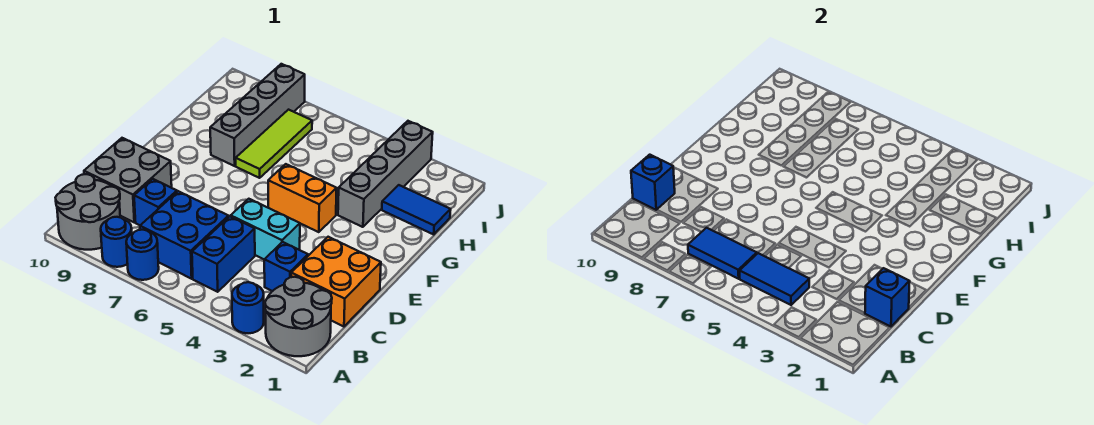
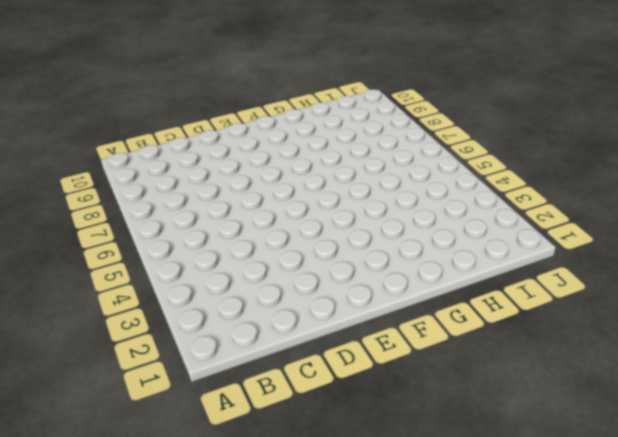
none -> grey round brick A1:B2 level 1
none -> blue round brick A3 level 1
none -> blue round brick A7 level 1

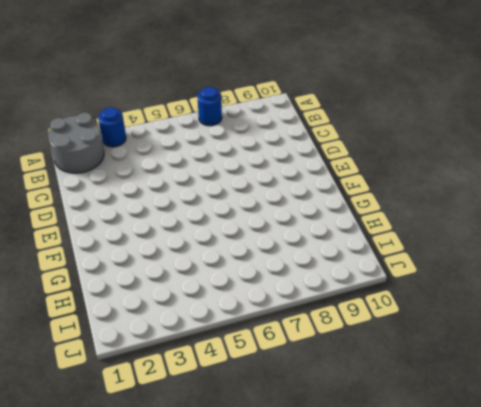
none -> blue round brick A8 level 1
none -> grey round brick A9:B10 level 1
none -> blue brick B5:C5 level 1

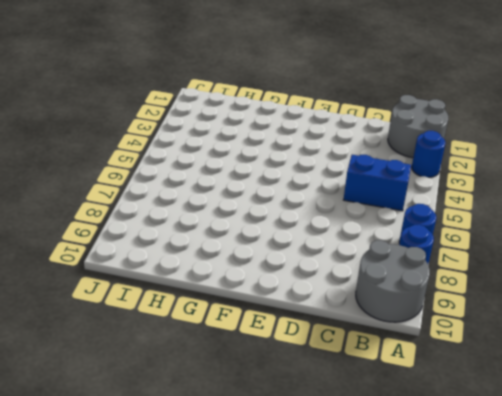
none -> blue brick B6:C7 level 1
none -> orange brick C1:D2 level 1
none -> blue brick C3 level 1

